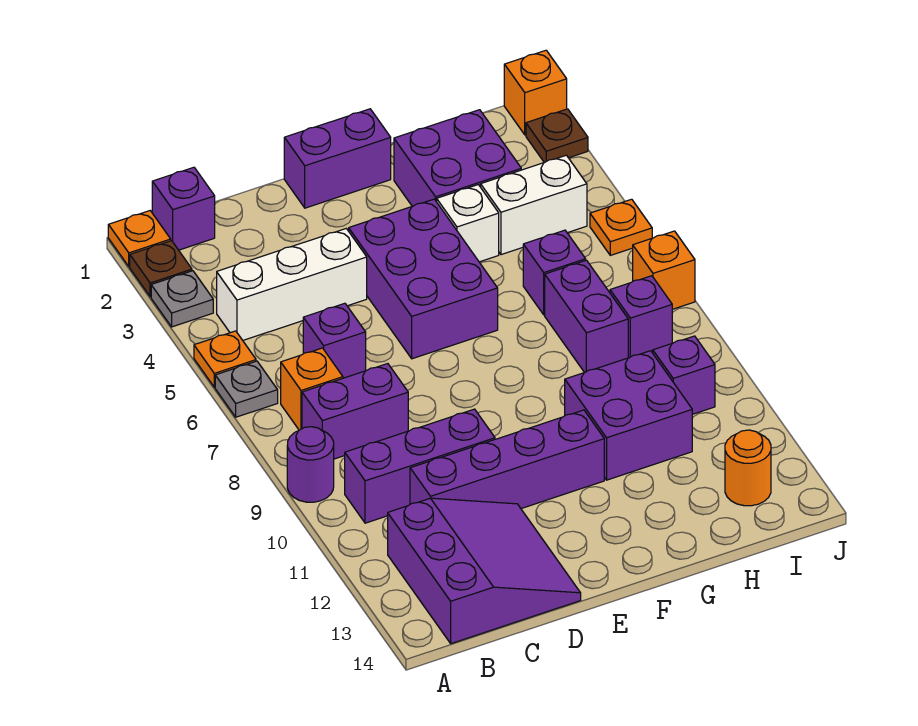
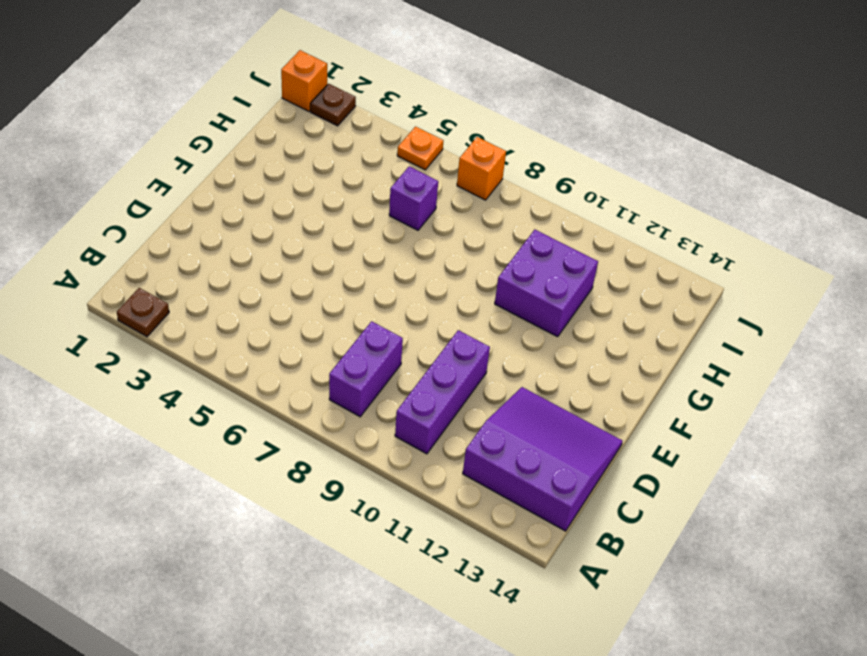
none -> orange plate A1 level 1
none -> grey plate A3 level 1
none -> orange plate A5 level 1

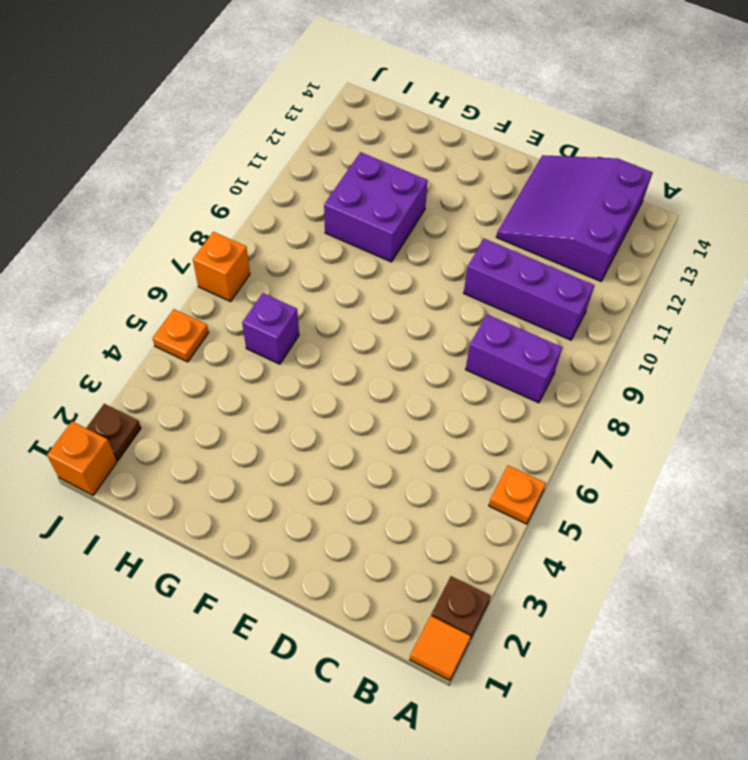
orange tile A1 level 1 -> orange plate A1 level 1
none -> grey plate A3 level 1
none -> grey plate A6 level 1
none -> purple round brick A9 level 1

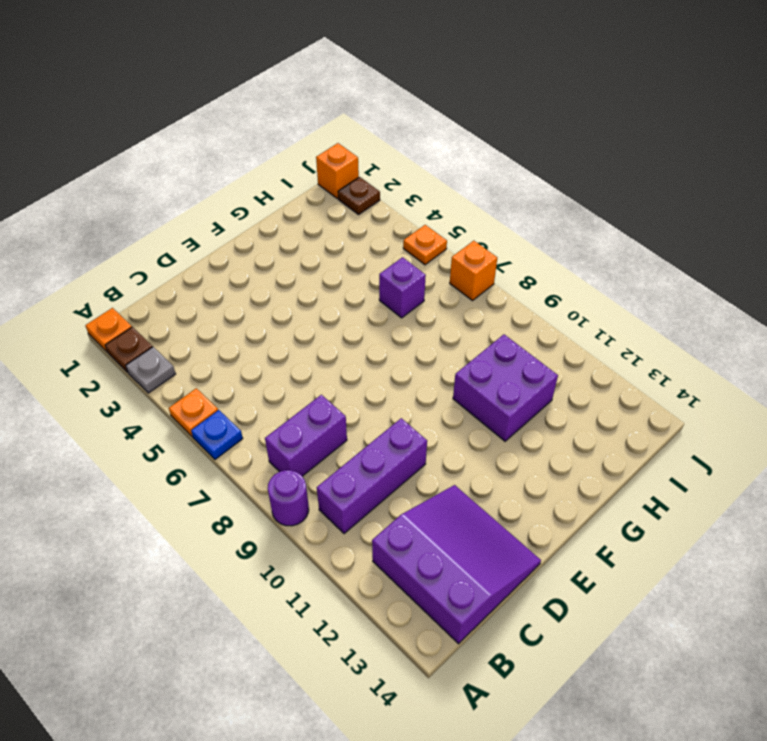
blue plate A6 level 1 -> grey plate A6 level 1
none -> purple brick B1 level 1
none -> white brick B4:D4 level 1
none -> orange brick B7 level 1

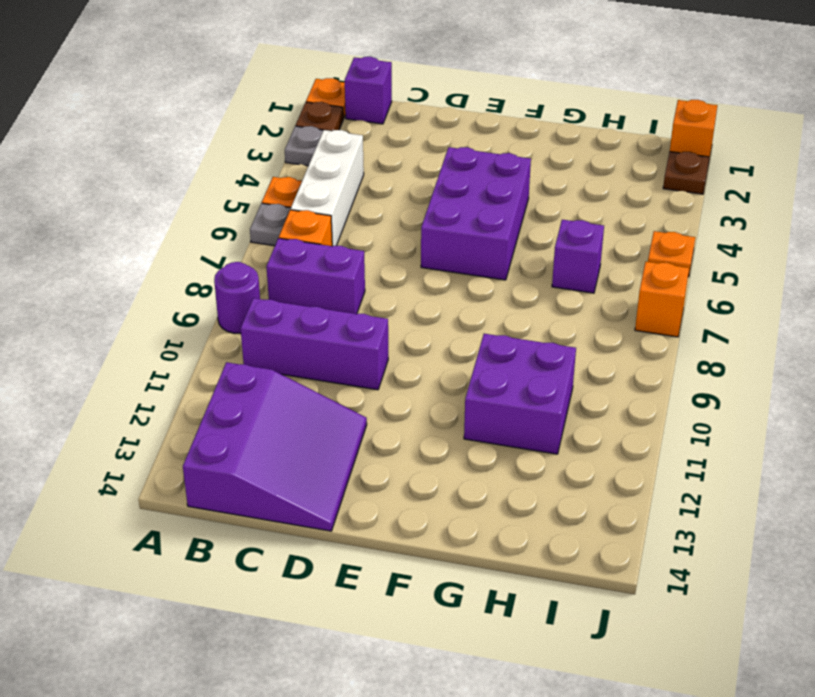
white brick B4:B6 level 1 -> white brick B4:D4 level 1
none -> purple brick C6 level 1
none -> purple brick C11:F11 level 1
none -> purple brick E1:F1 level 1

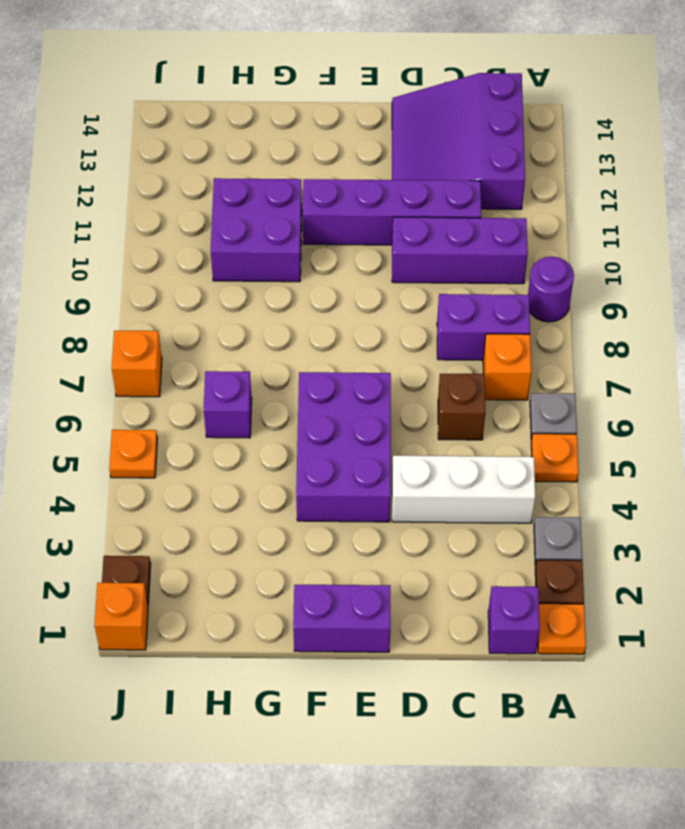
brown brick C6 level 1 -> purple brick C6 level 1
none -> purple brick G2:H3 level 1
none -> white brick G4 level 1
none -> white brick H4:I4 level 1

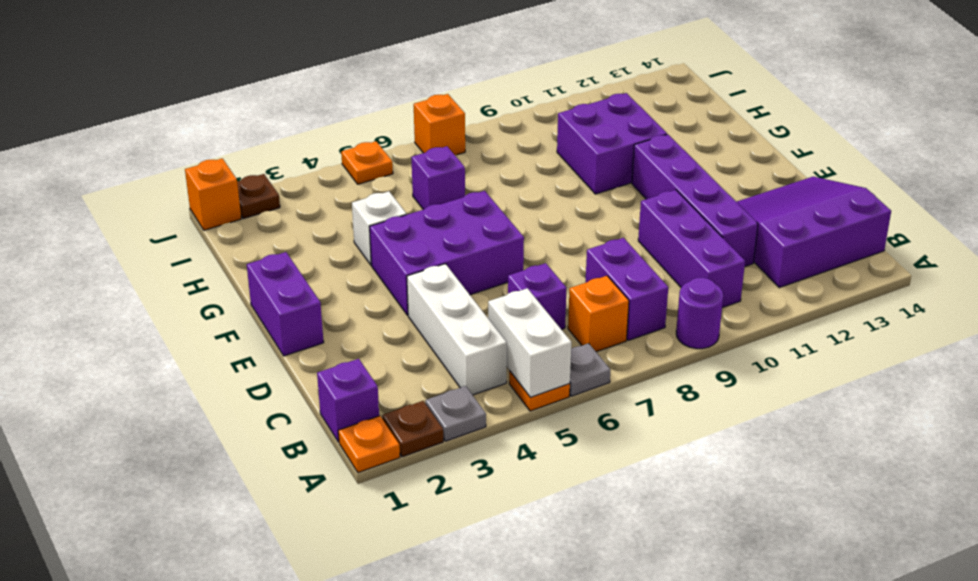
white brick A5:B5 level 2 -> white brick H4:I4 level 1
none -> purple brick G2:H3 level 1
none -> purple brick H7:H8 level 1
none -> purple brick I8 level 1

